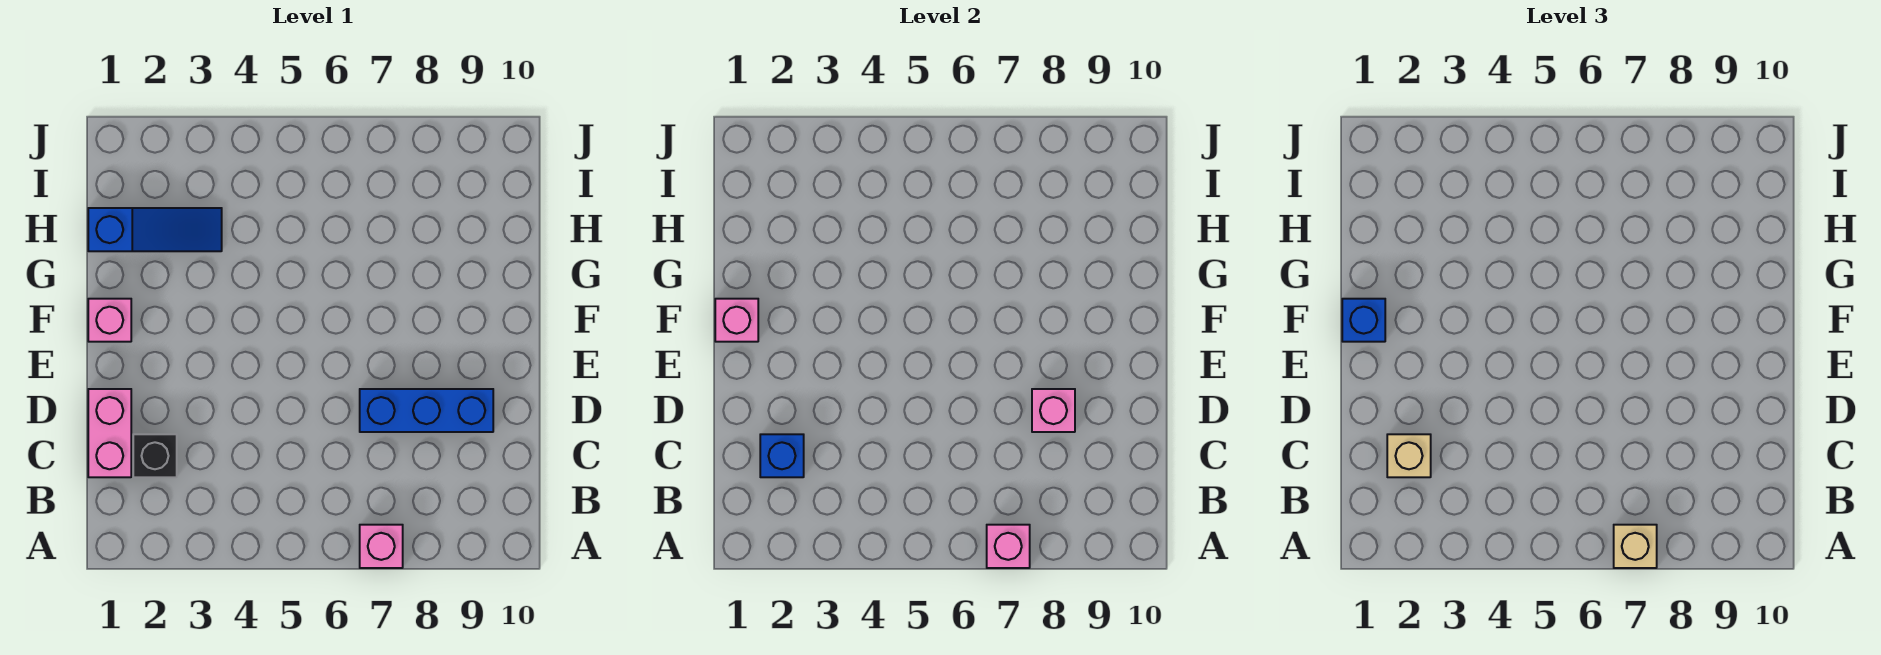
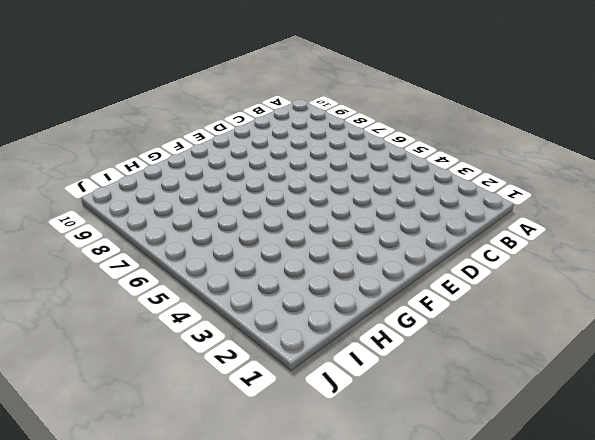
none -> pink brick A7 level 1
none -> pink brick C1:D1 level 1
none -> black brick C2 level 1

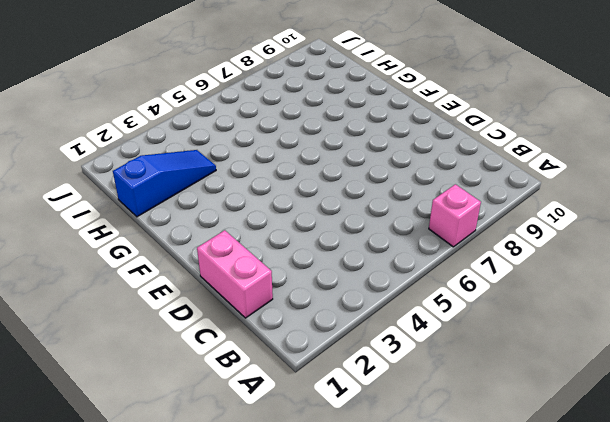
none -> black brick C2 level 1
none -> blue brick D7:D9 level 1
none -> pink brick F1 level 1

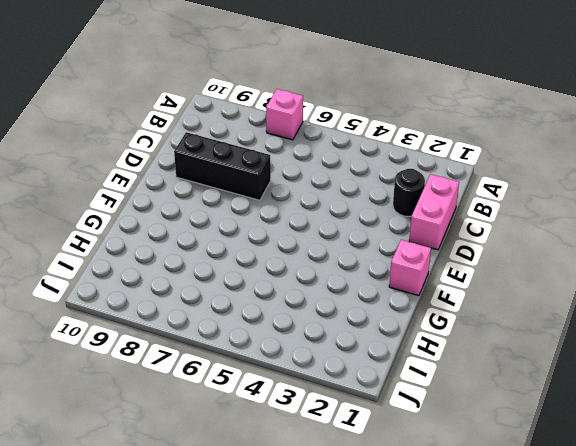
black round brick C2 level 1 -> black brick C2 level 1
black brick D7:D9 level 1 -> blue brick D7:D9 level 1
none -> blue slope H1:H3 level 1 top 1
none -> pink brick A7 level 2
none -> blue brick C2 level 2

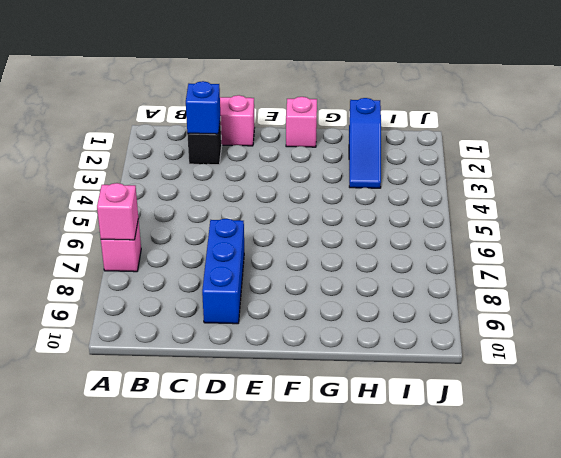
none -> pink brick D8 level 2
none -> pink brick F1 level 2
none -> tan brick A7 level 3

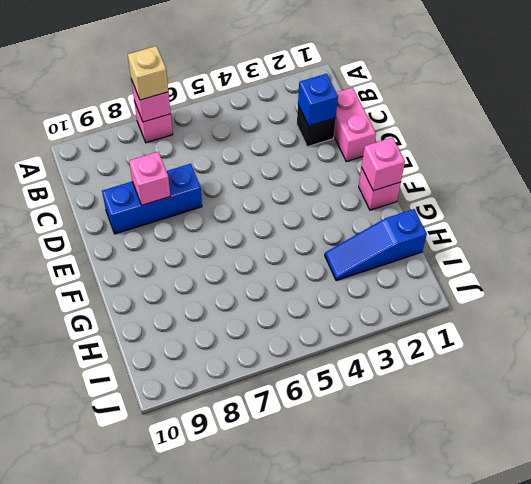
none -> tan brick C2 level 3
none -> blue brick F1 level 3

